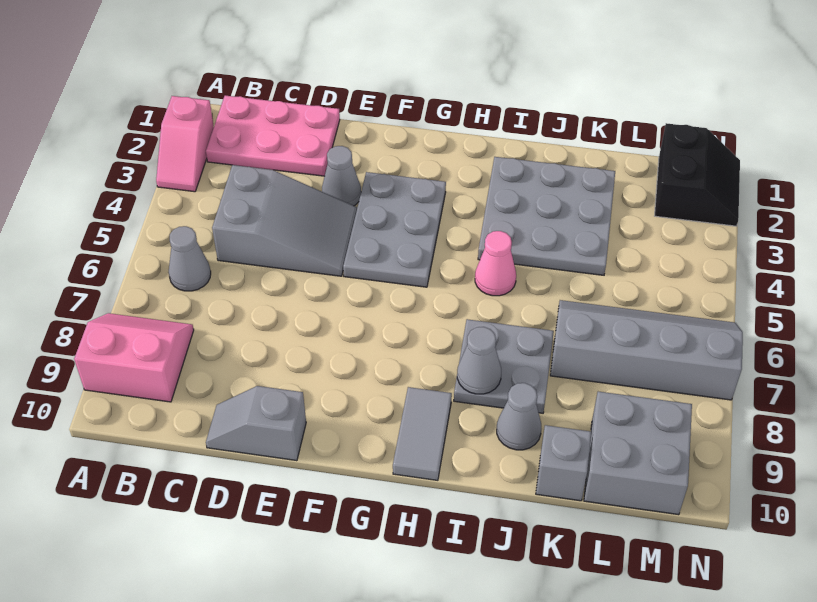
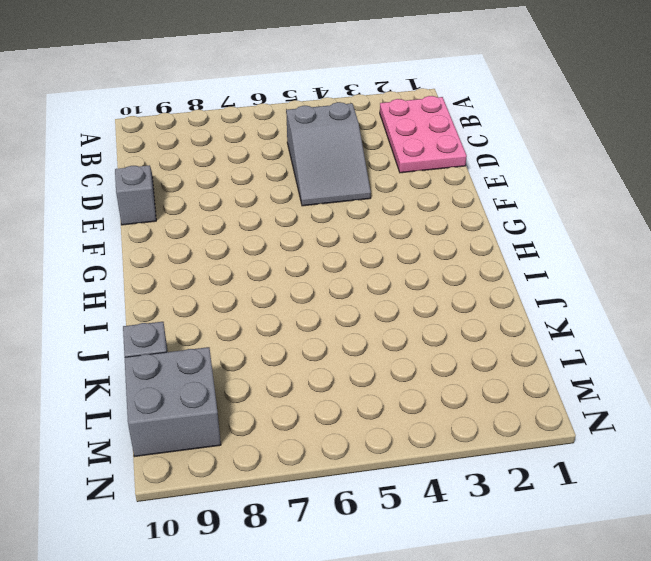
none -> pink slope A2:A3 level 1 top 2
none -> pink slope A8:B9 level 1 top 9
none -> grey cone B6 level 1

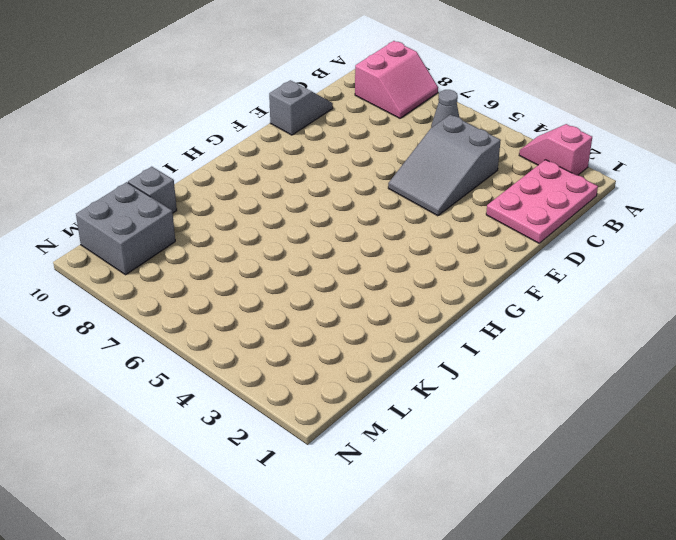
none -> grey cone E3 level 1
none -> grey plate F3:G5 level 1
none -> grey tile H9:H10 level 1

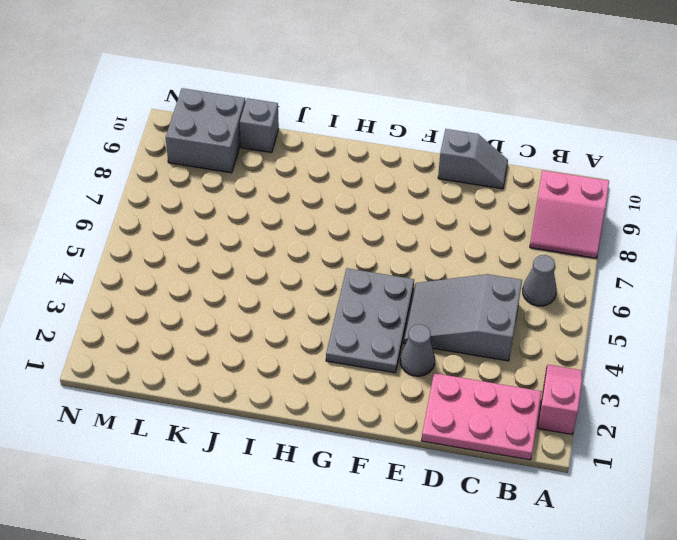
none -> grey tile H9:H10 level 1
none -> grey plate I2:K4 level 1
none -> pink cone I5 level 1

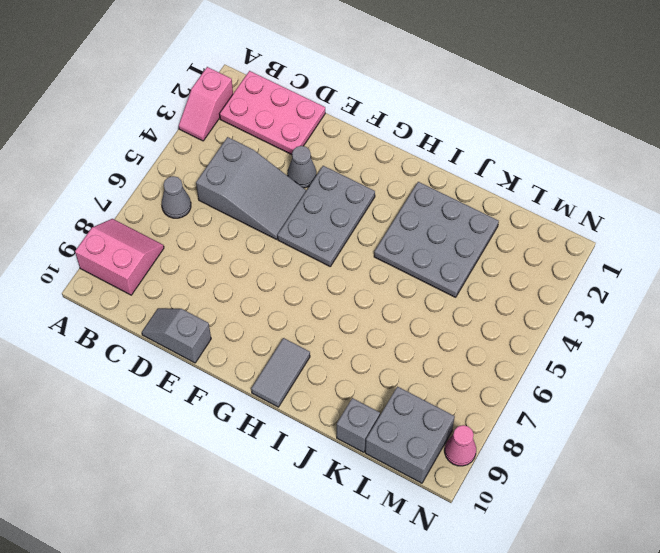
pink cone N9 level 1 -> pink cone I5 level 1
none -> grey plate I7:J8 level 1
none -> grey cone J9 level 1
none -> grey slope K6:N7 level 1 top 7

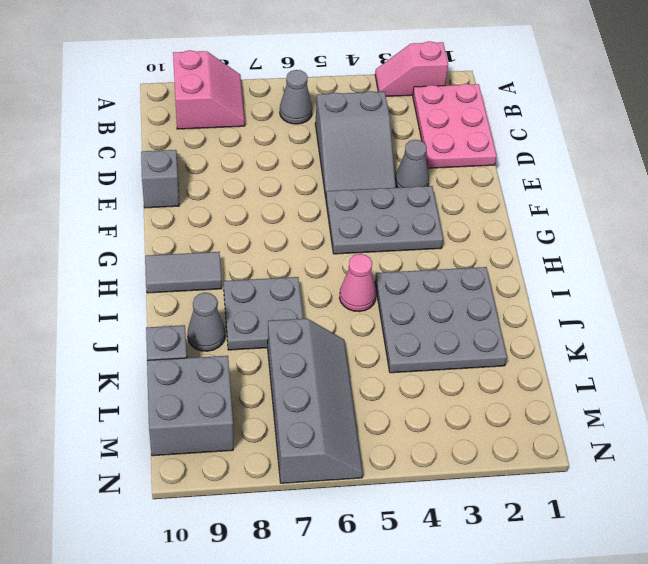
none -> black slope M1:N2 level 1 top M
none -> grey cone I8 level 2

